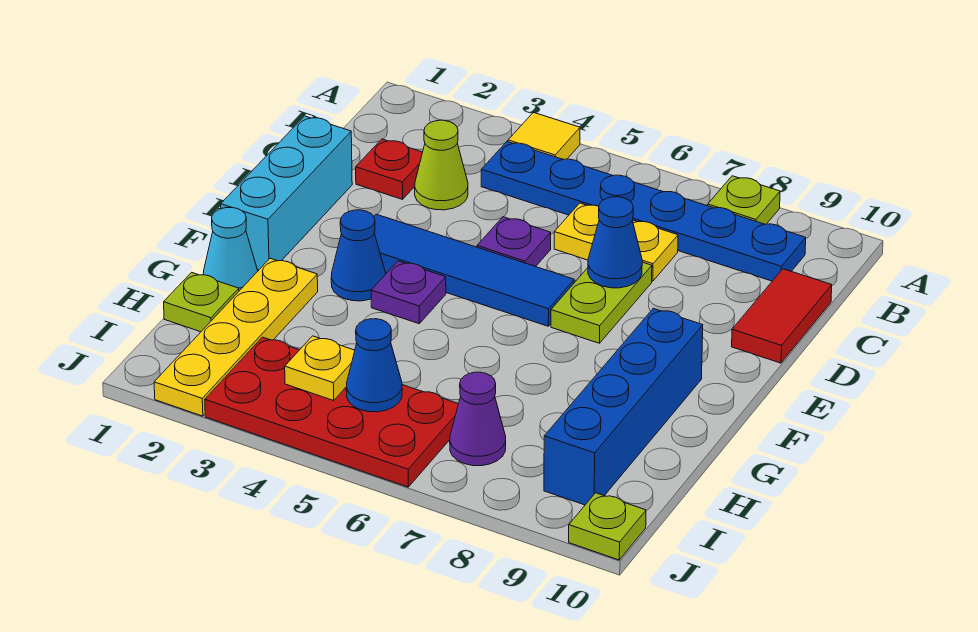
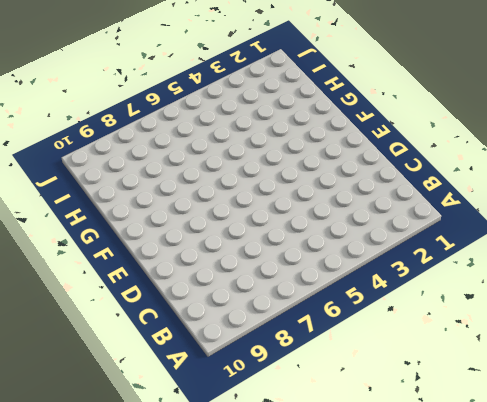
none -> yellow tile A4 level 1
none -> lime plate A8 level 1
none -> blue plate B4:B9 level 1

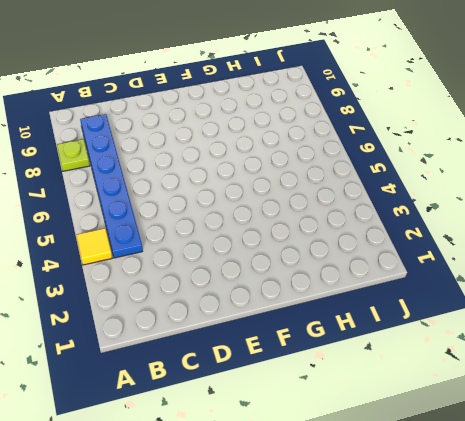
none -> red plate C2 level 1
none -> lime cone C3 level 1
none -> yellow plate C6:C7 level 1

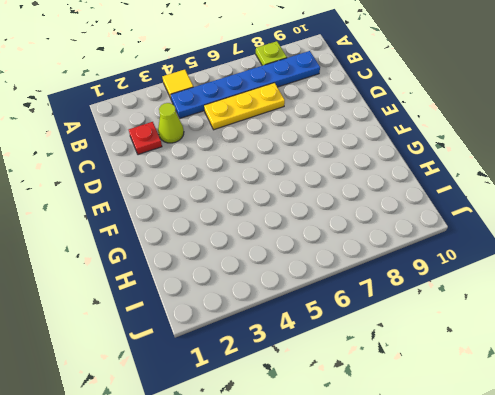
yellow plate C5:C7 level 1 -> yellow plate C6:C7 level 1
none -> red tile C10:D10 level 1
none -> cyan brick D1:F1 level 1
none -> purple plate D5 level 1

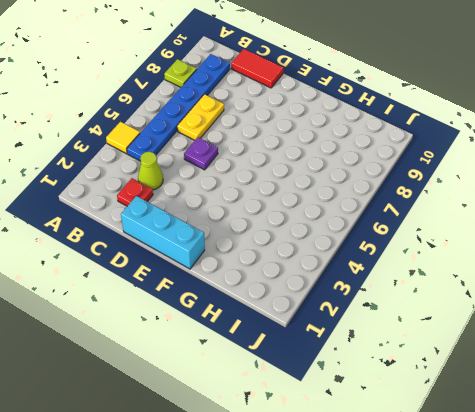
none -> lime plate D7:E7 level 1
none -> blue tile E3:E6 level 1
none -> blue cone F3 level 1

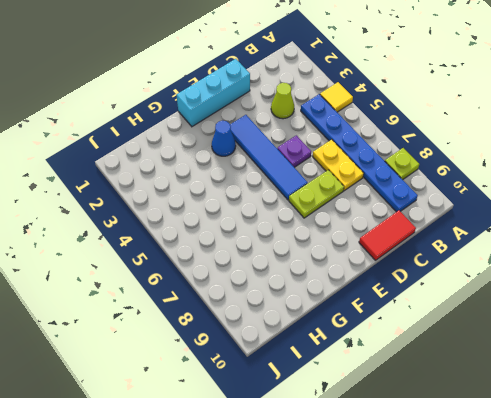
none -> red plate C2 level 1
none -> purple plate F4 level 1
none -> blue brick F9:I9 level 1

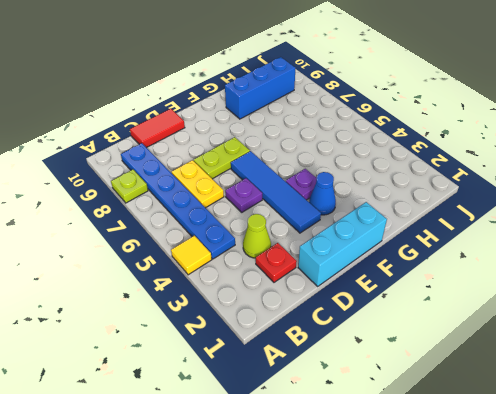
blue brick G9:I9 level 1 -> blue brick F9:I9 level 1
none -> cyan cone G1 level 1
none -> yellow plate G2:J2 level 1
none -> lime plate H1 level 1

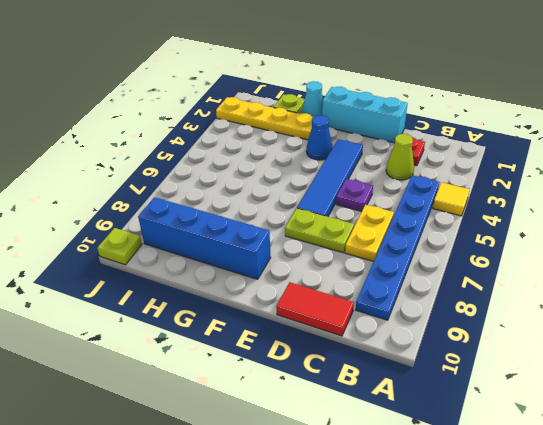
none -> lime plate A8 level 1
none -> purple plate F4 level 1
none -> red plate I3:J6 level 1

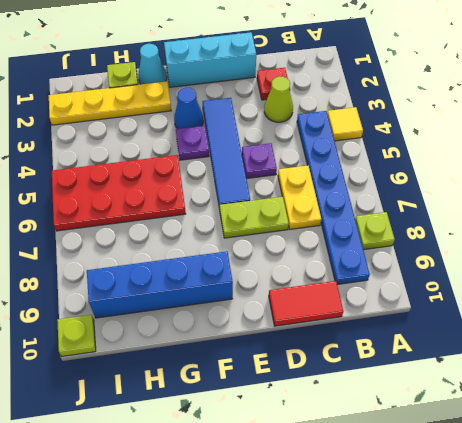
red plate G5:J6 level 1 -> red plate I3:J6 level 1
none -> purple cone I7 level 1
none -> blue cone D7 level 2
none -> yellow plate I4 level 2

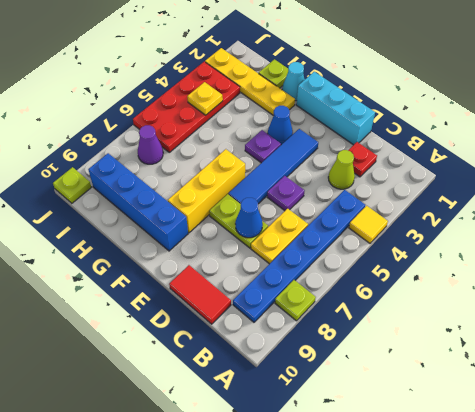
yellow brick F6:F8 level 1 -> none
none -> blue cone I5 level 2

